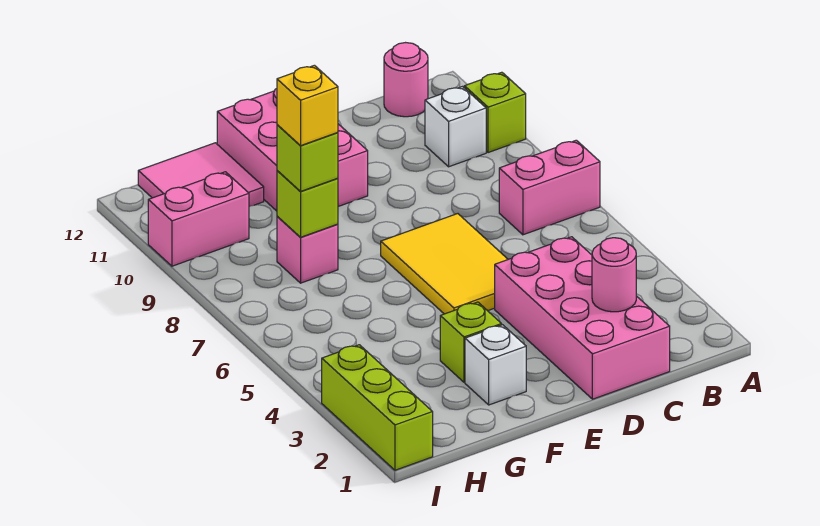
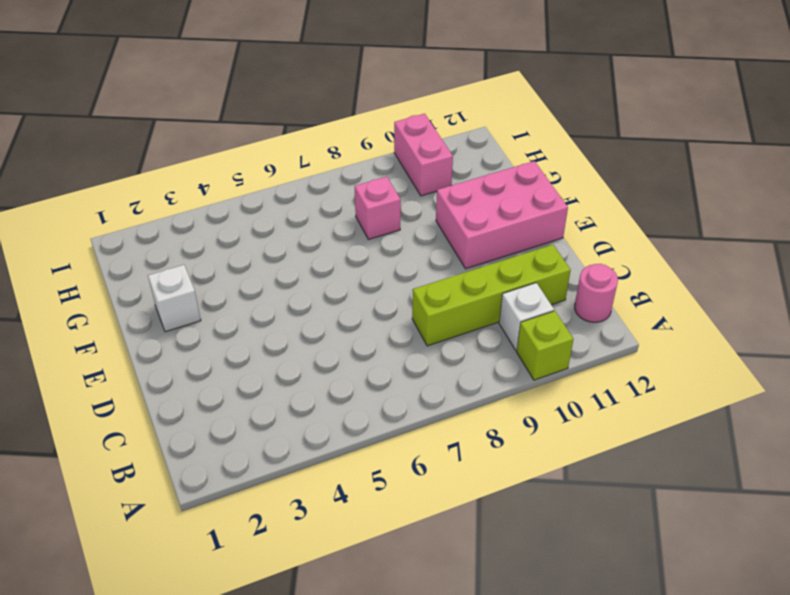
lime brick C8:C11 level 1 -> none
none -> pink brick A7:B7 level 1
none -> pink brick C1:D4 level 1
none -> yellow tile D5:E7 level 1

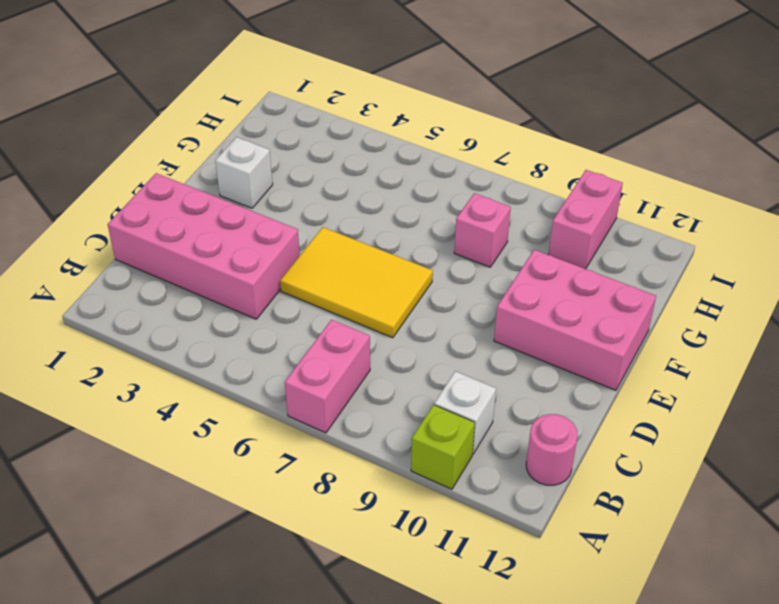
none -> lime brick F3 level 1
none -> pink tile G11:H12 level 1
none -> lime brick I1:I3 level 1

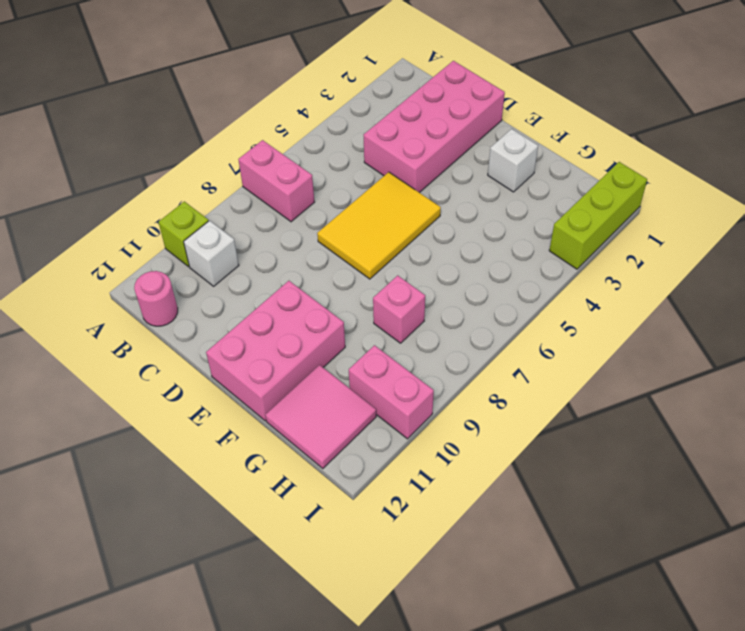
none -> lime brick F3 level 1
none -> pink round brick C2 level 2
none -> lime brick G8 level 2

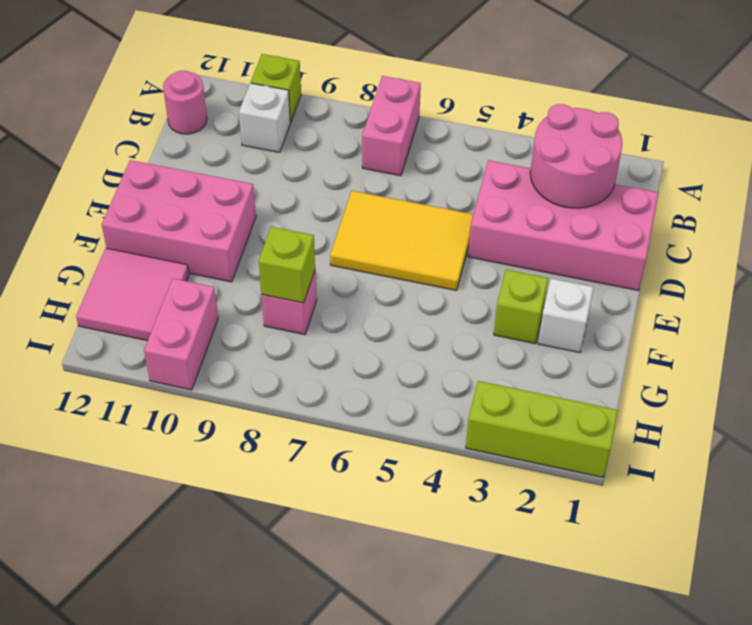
pink round brick B2:C3 level 2 -> pink round brick C2 level 2
none -> lime brick G8 level 3
none -> yellow brick G8 level 4

